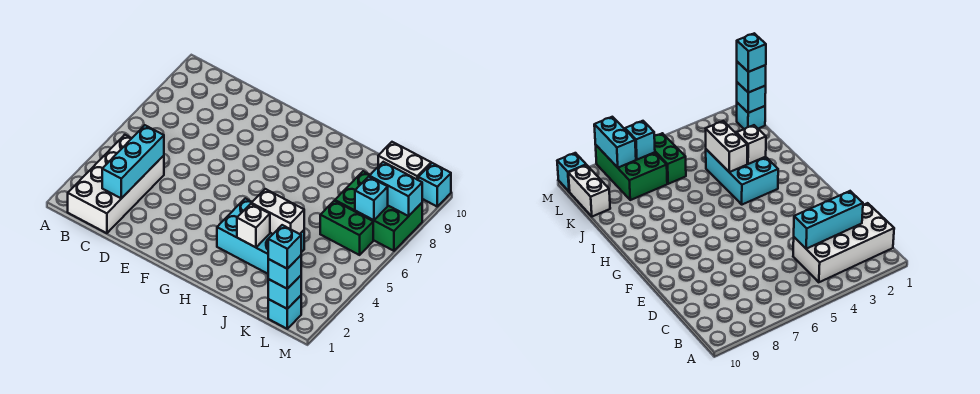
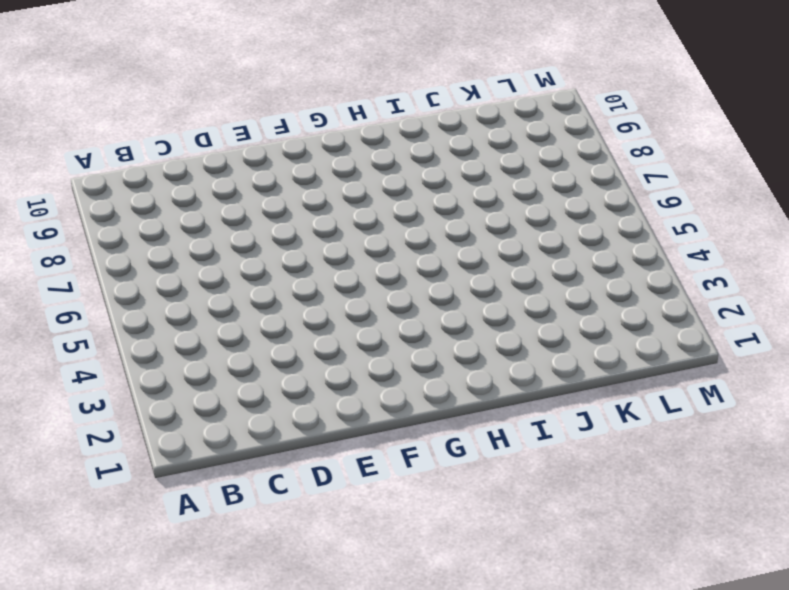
none -> white brick B1:C4 level 1
none -> cyan brick H3:J4 level 1
none -> green brick K6:L6 level 1

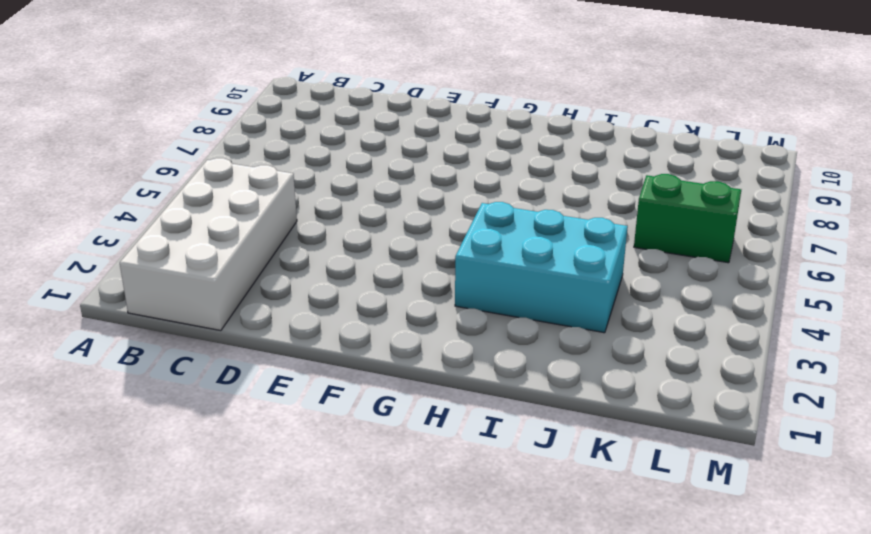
none -> green brick K7:M8 level 1
none -> white brick K10:L10 level 1
none -> cyan brick L1 level 1

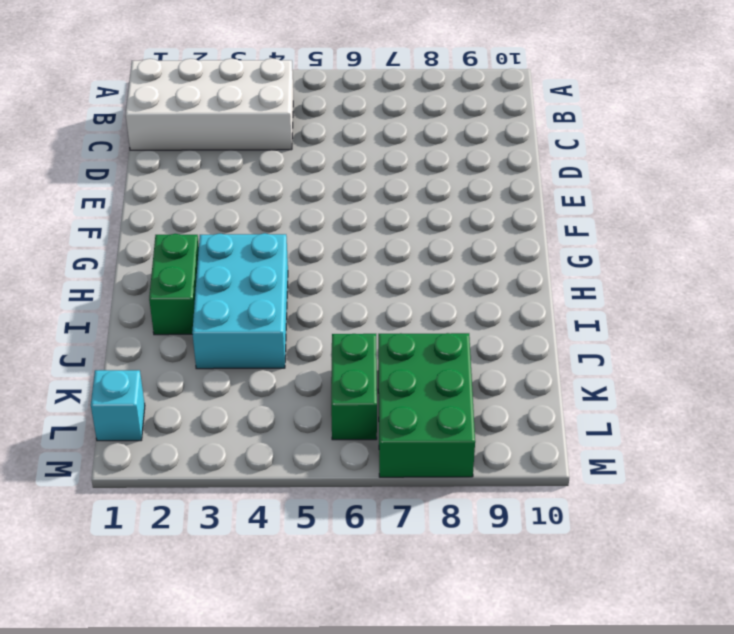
green brick H2:I2 level 1 -> none
none -> white brick K10:L10 level 1
none -> cyan brick M10 level 1
none -> cyan brick C2:C4 level 2

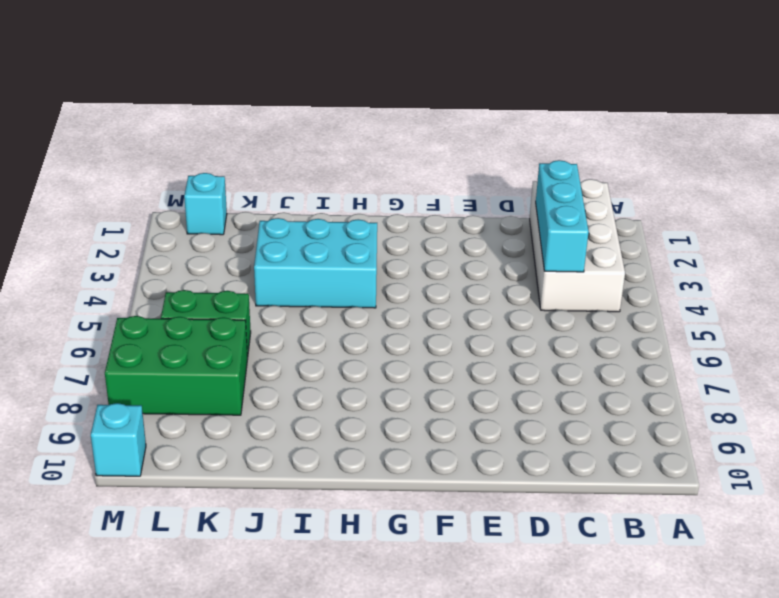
none -> white brick K10:L10 level 1
none -> white brick I3 level 2
none -> white brick I4:J4 level 2

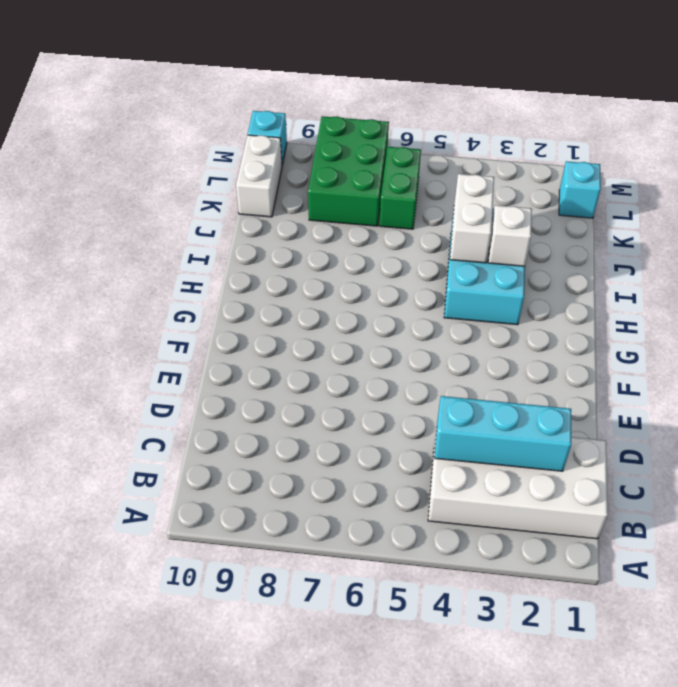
none -> cyan brick L1 level 2
none -> cyan brick L7 level 2
none -> cyan brick L8:M8 level 2

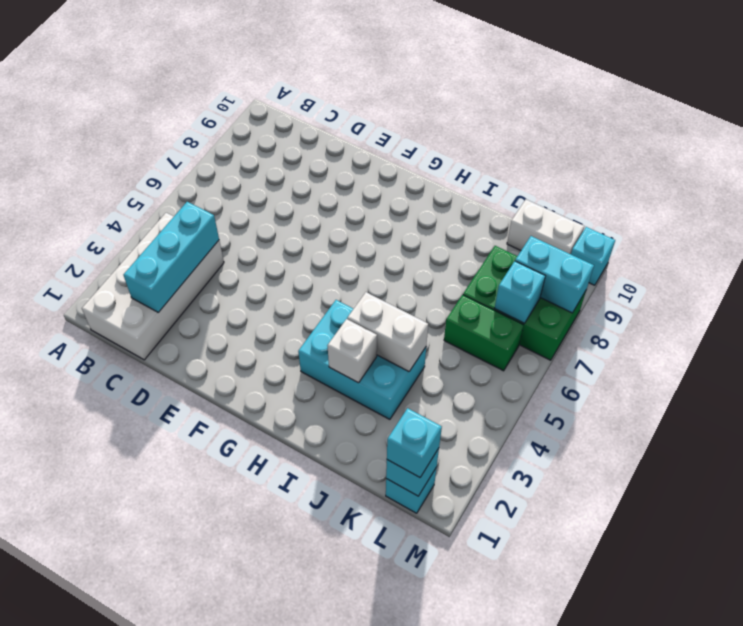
none -> cyan brick L1 level 4

